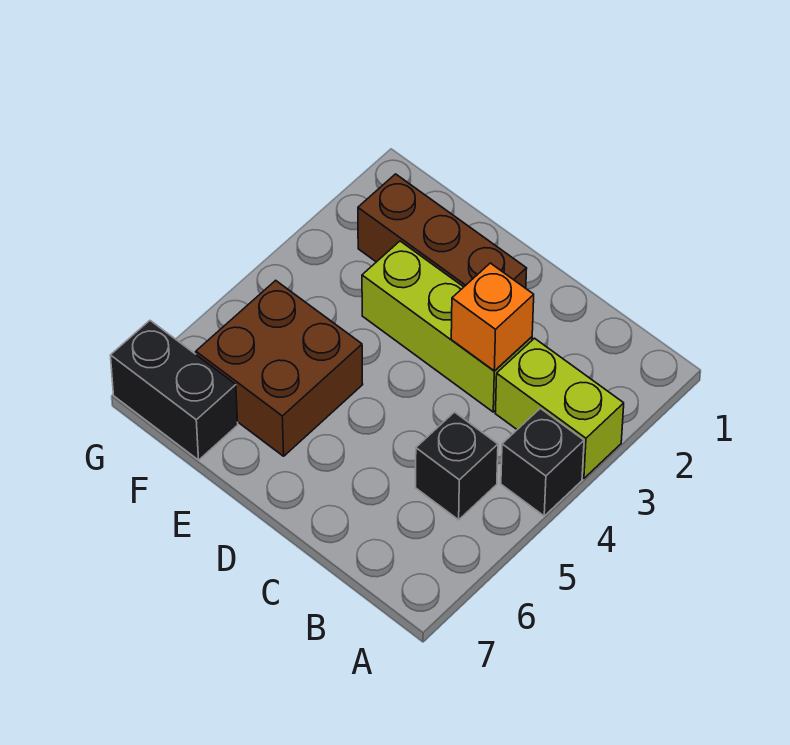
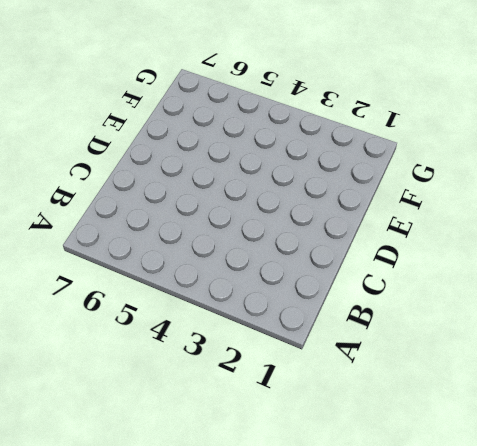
none -> lime brick A3:B3 level 1
none -> black brick A4 level 1

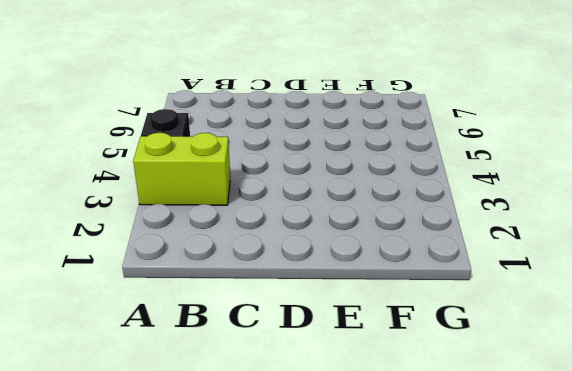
none -> black brick B5 level 1
none -> lime brick C3:E3 level 1

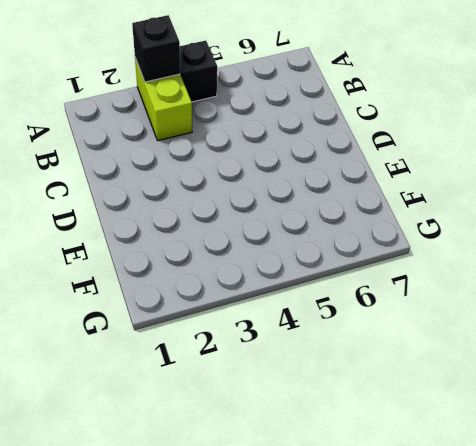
black brick A3 level 2 -> black brick B5 level 1
none -> lime brick C3:E3 level 1
none -> brown brick D2:F2 level 1

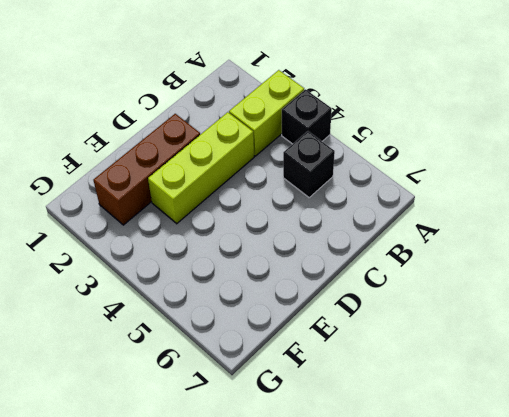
none -> brown brick E5:F6 level 1
none -> black brick F7:G7 level 1

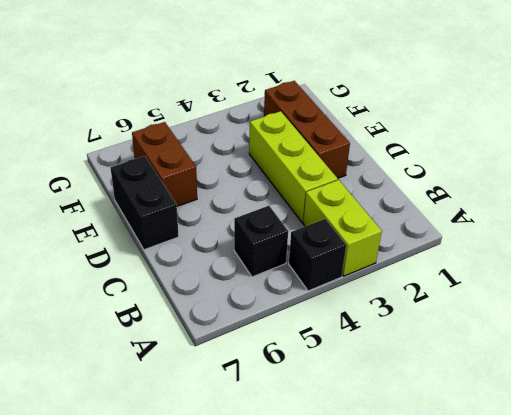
black brick D7:E7 level 1 -> black brick F7:G7 level 1
brown brick E6:F6 level 1 -> brown brick E5:F6 level 1
none -> orange brick C3 level 2

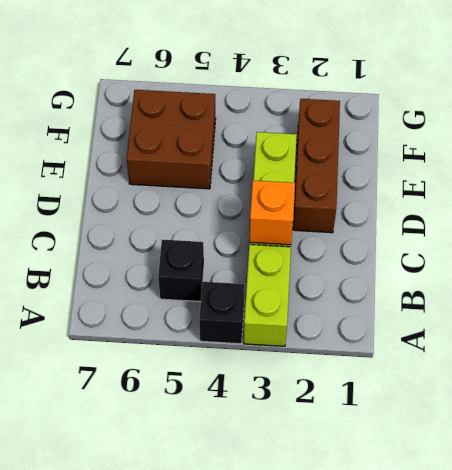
none -> black brick F7:G7 level 1

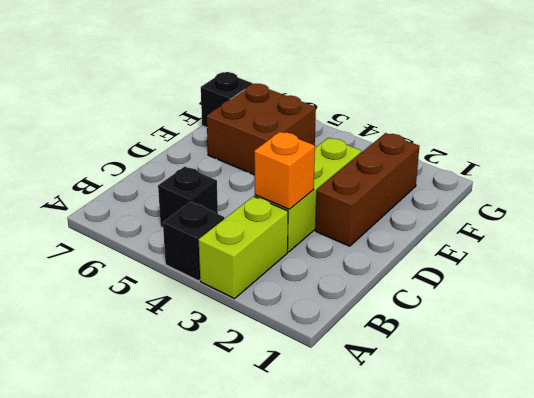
black brick F7 level 1 -> black brick F7:G7 level 1

